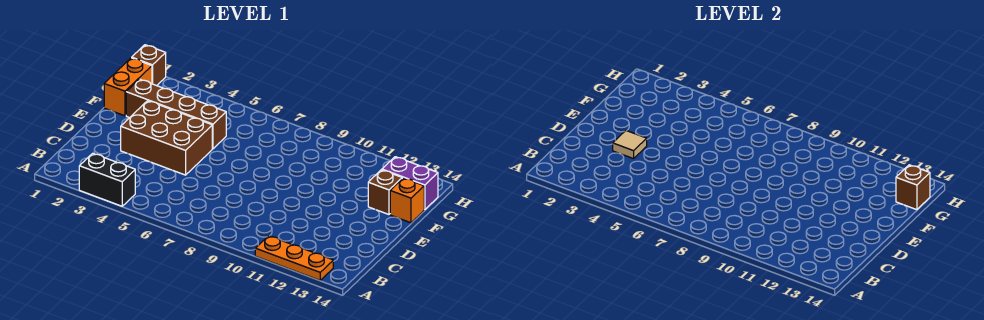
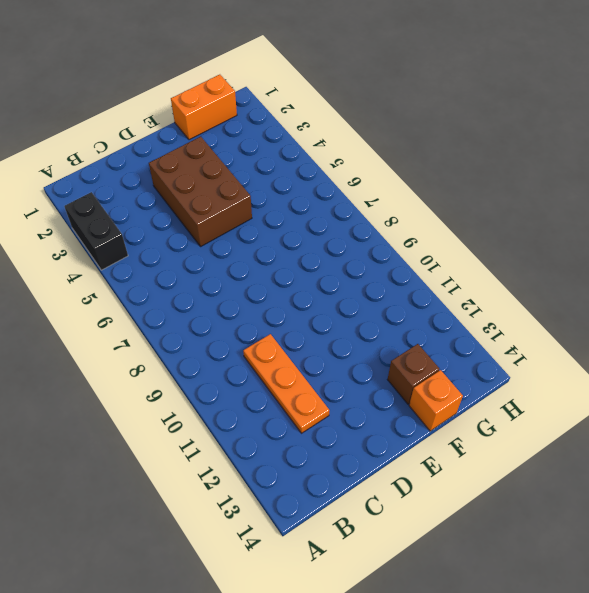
orange plate C10:C12 level 1 -> orange plate A11:A13 level 1
none -> brown brick F2:F5 level 1
none -> purple brick G13:G14 level 1

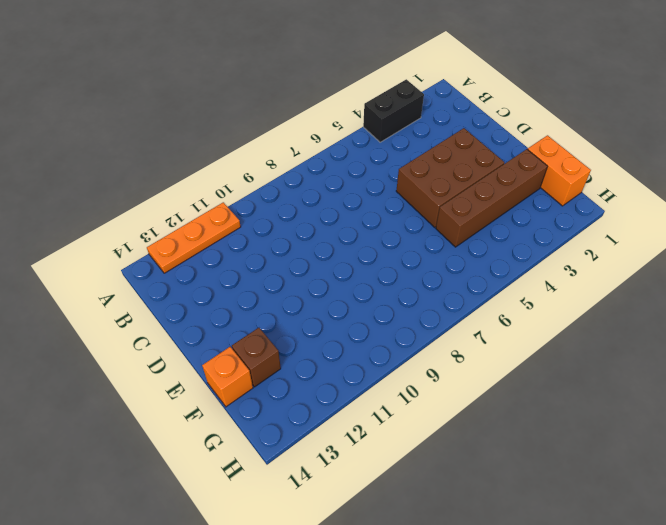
none -> purple brick G13:G14 level 1
none -> brown brick H1 level 1

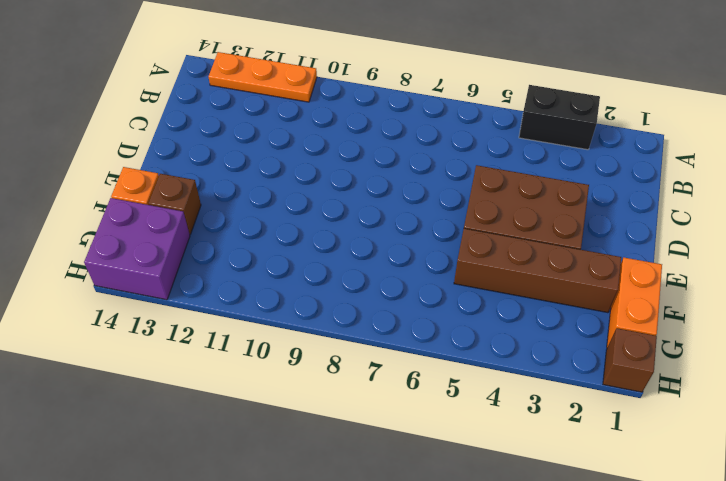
purple brick G13:H14 level 1 -> purple brick G13:G14 level 1
none -> tan tile D3 level 2
none -> brown brick G14 level 2

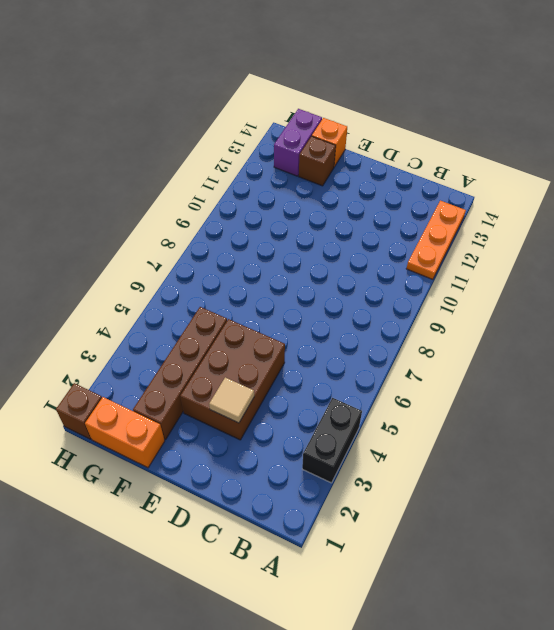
none -> brown brick G14 level 2

